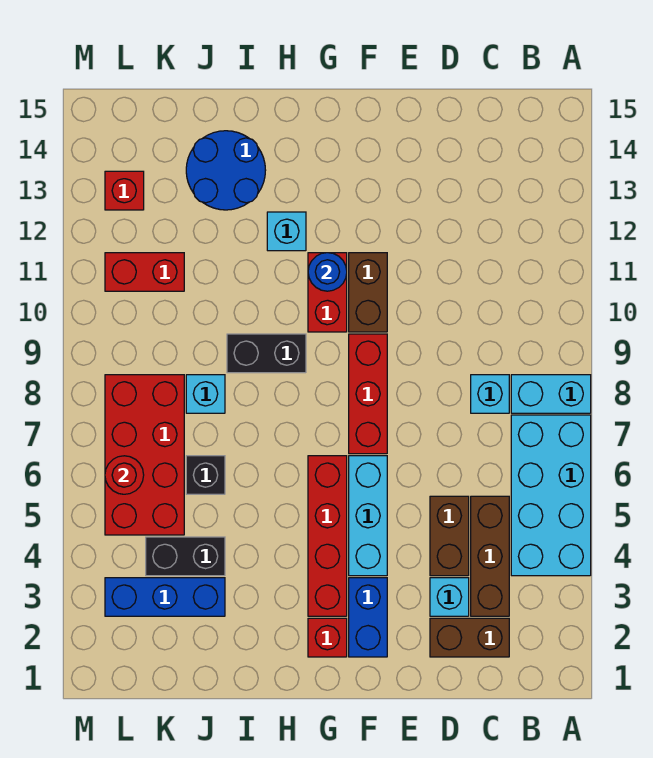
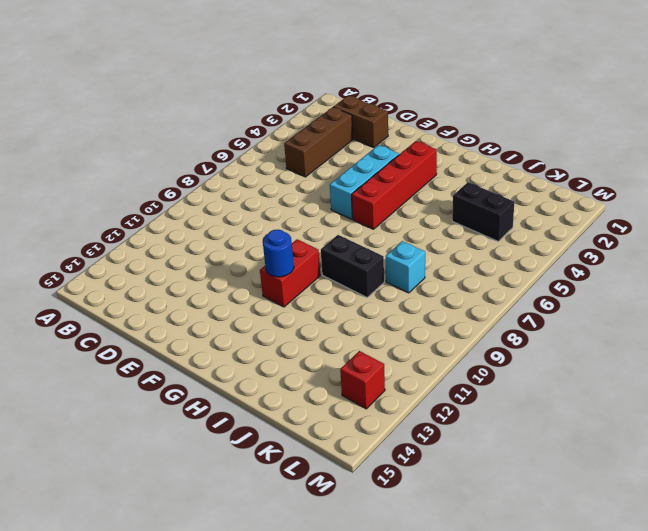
none -> cyan brick A4:B7 level 1
none -> cyan brick A8:B8 level 1
none -> cyan brick C8 level 1

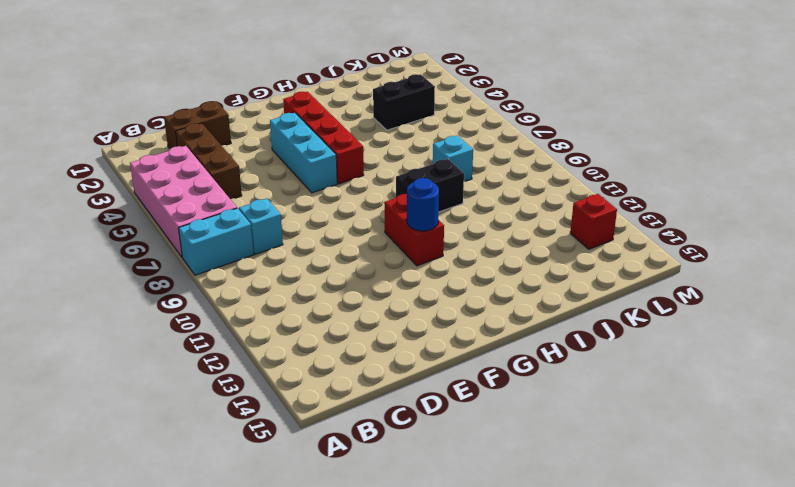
pink brick A4:B7 level 1 -> cyan brick A4:B7 level 1
none -> cyan brick D3 level 1
none -> brown brick D4:D5 level 1
none -> blue brick F2:F3 level 1

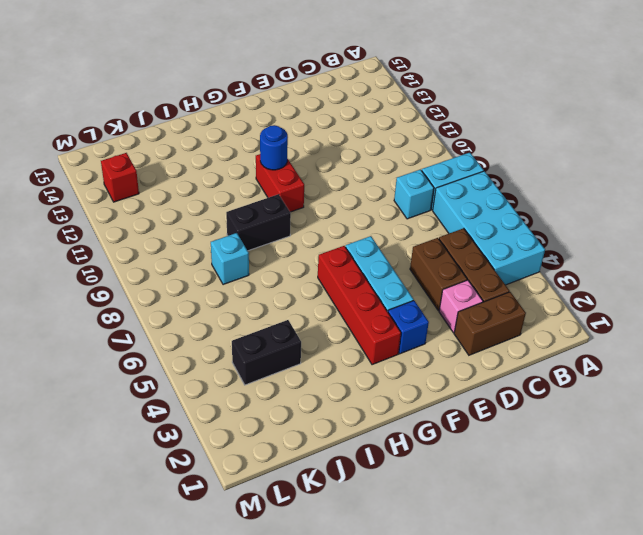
pink brick D3 level 1 -> cyan brick D3 level 1
blue brick F3 level 1 -> blue brick F2:F3 level 1
none -> red brick F7:F9 level 1
none -> brown brick F10:F11 level 1
none -> red brick G2 level 1

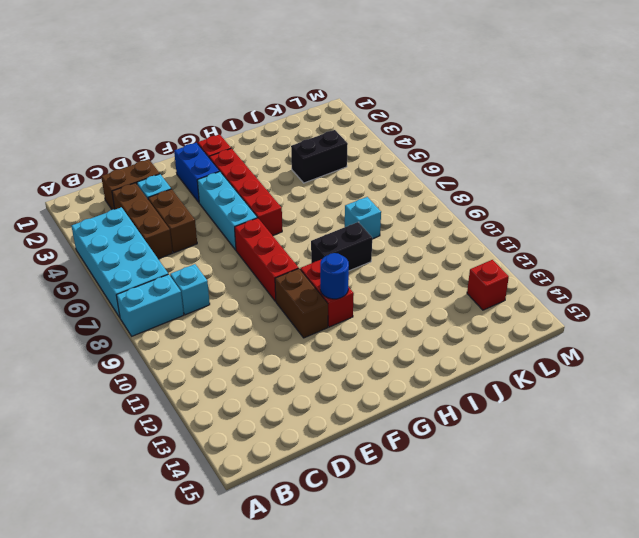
none -> cyan brick H12 level 1
none -> blue round brick I13:J14 level 1
none -> blue brick J3:L3 level 1

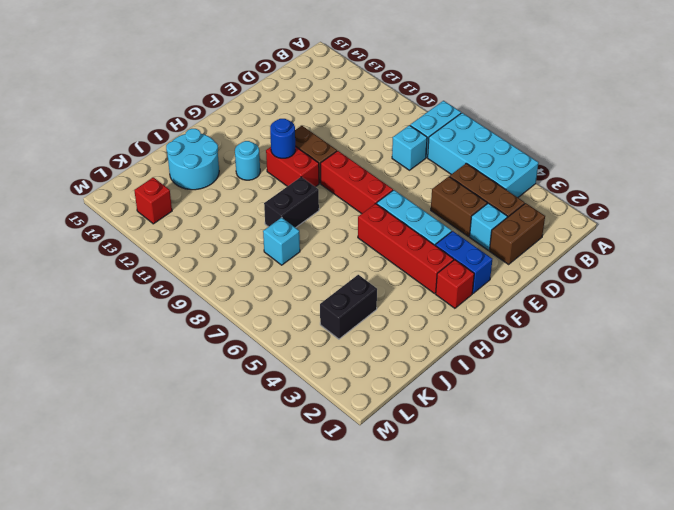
cyan round brick H12 level 1 -> cyan brick H12 level 1
cyan round brick I13:J14 level 1 -> blue round brick I13:J14 level 1
none -> blue brick J3:L3 level 1
none -> black brick J6 level 1
none -> red brick K5:L8 level 1

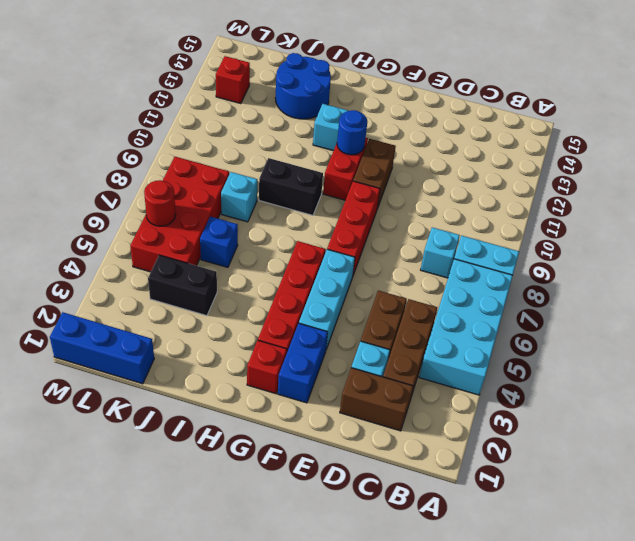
blue brick J6 level 1 -> black brick J6 level 1
blue brick K1:M1 level 1 -> blue brick J3:L3 level 1
none -> red brick K11:L11 level 1

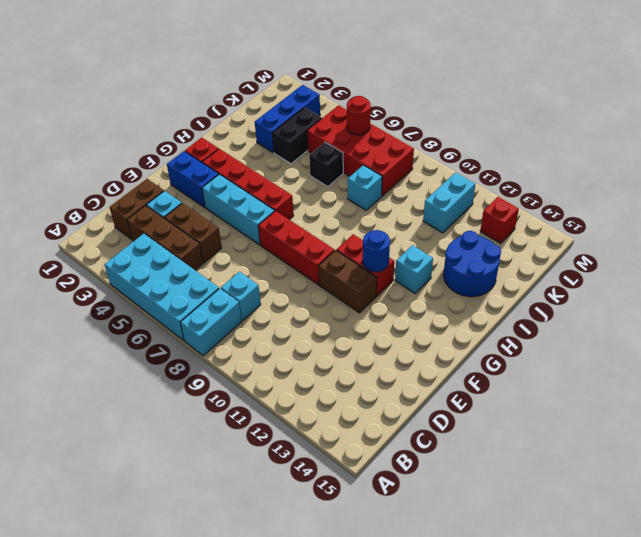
cyan brick K11:L11 level 1 -> red brick K11:L11 level 1
none -> black brick H9:I9 level 1

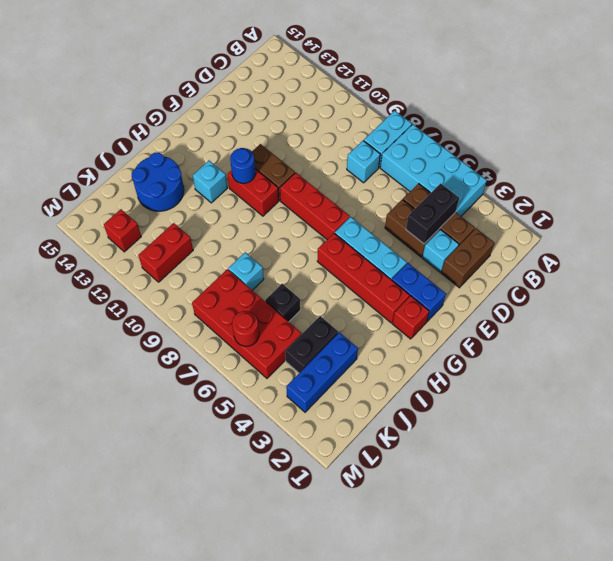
black brick C4:D4 level 2 -> black brick H9:I9 level 1

